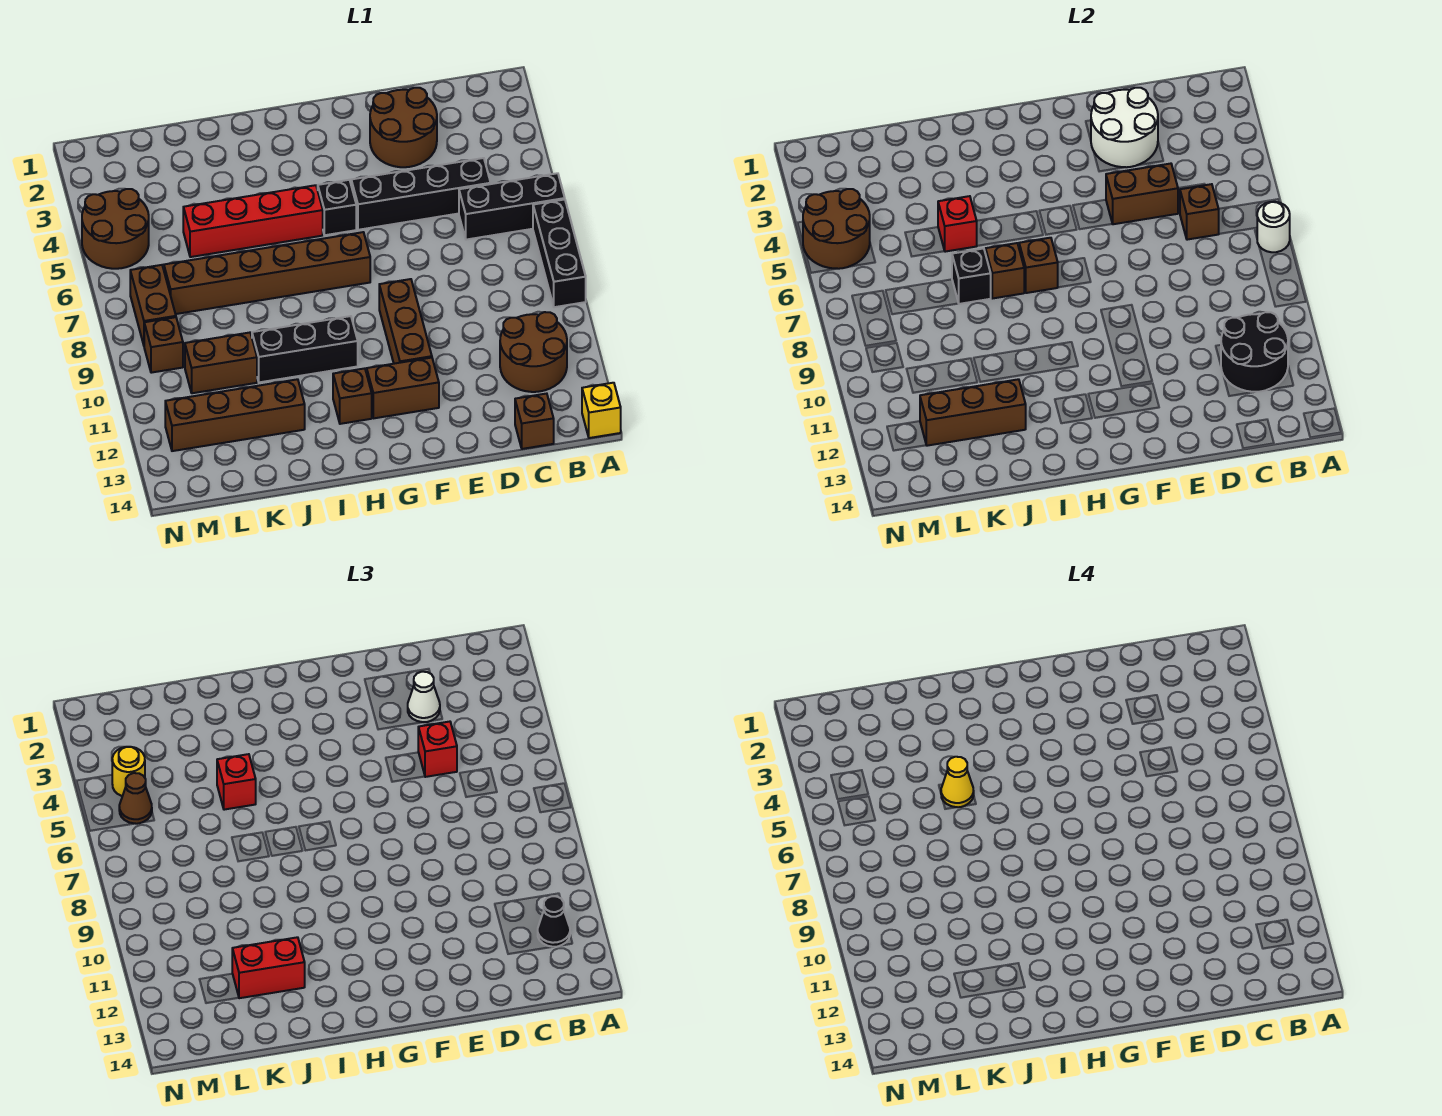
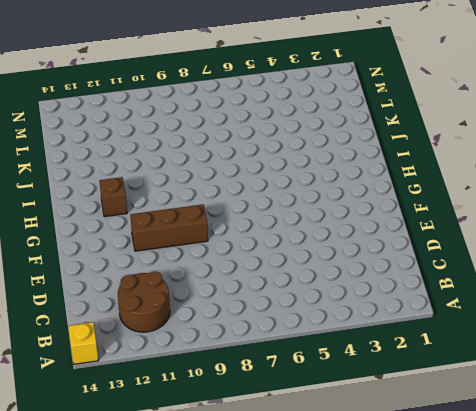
none -> black brick A6:C6 level 1
none -> black brick A7:A9 level 1
none -> black brick C5:F5 level 1
none -> brown brick C14 level 1

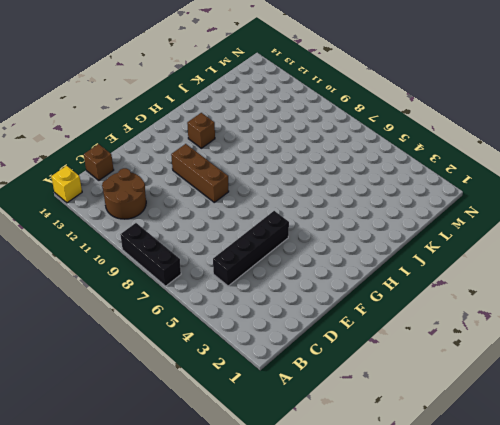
none -> black brick A6:C6 level 1
none -> brown round brick D2:E3 level 1
none -> brown brick F12:G12 level 1
none -> black brick G5 level 1

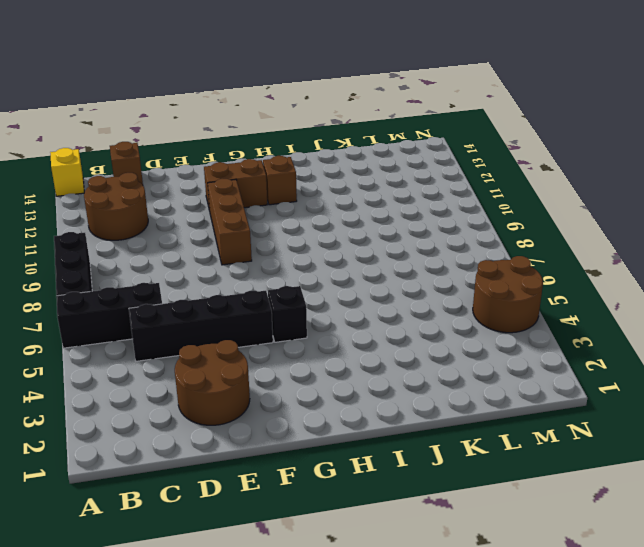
none -> brown brick G7:L7 level 1
none -> red brick H5:K5 level 1
none -> black brick H10:J10 level 1
none -> brown brick J12:M12 level 1

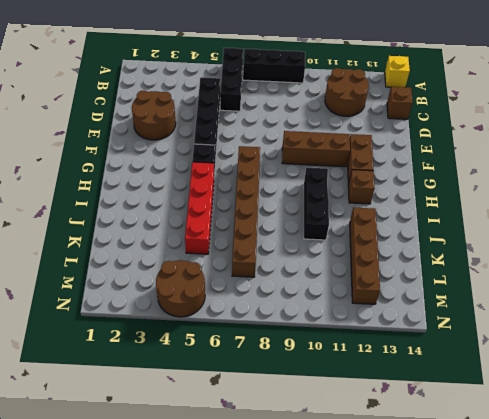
none -> brown brick K10:L10 level 1
none -> brown brick M7:M8 level 1
none -> brown brick M9 level 1
none -> white round brick A7 level 2

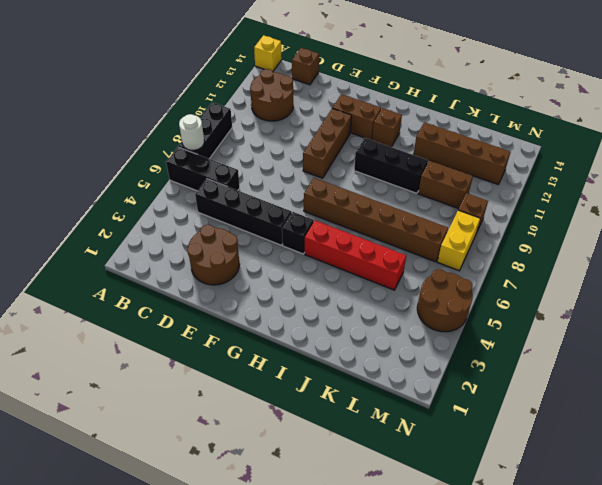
yellow brick M7:M8 level 1 -> brown brick M7:M8 level 1
none -> black round brick B11:C12 level 2
none -> brown brick C6 level 2
none -> white round brick D2:E3 level 2
none -> brown brick D5:E5 level 2

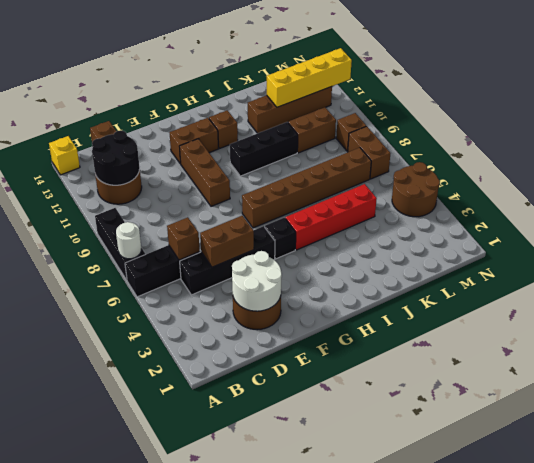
yellow brick K12:N12 level 2 -> brown brick J12:L12 level 2
none -> brown brick H7 level 2
none -> brown brick I7 level 2
none -> red brick J5 level 2
none -> black brick J7 level 2

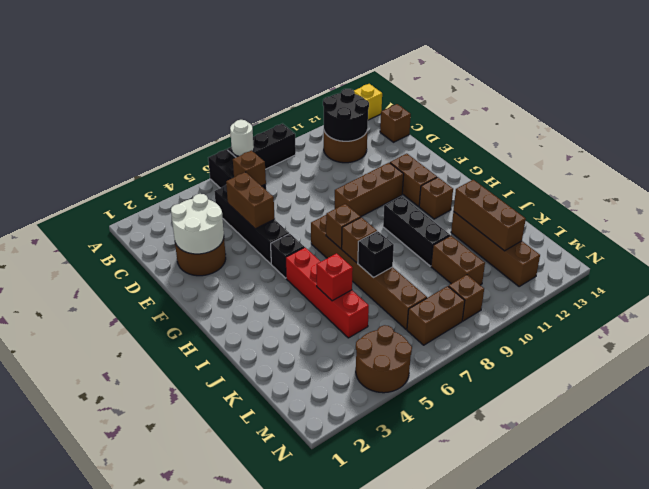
none -> brown round brick M4:N5 level 2
none -> black cone B12 level 3
none -> white cone D3 level 3
none -> red brick D5 level 3

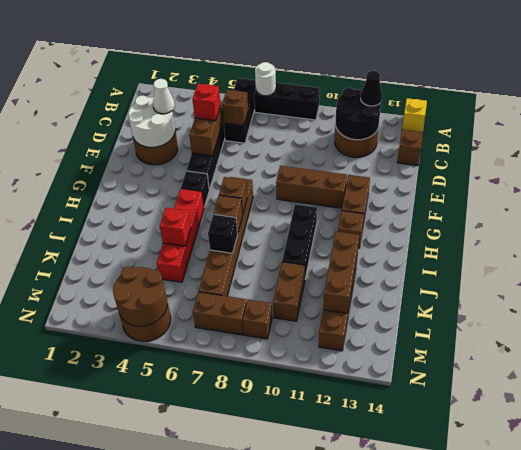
none -> red brick J5 level 3
none -> red brick J12:K12 level 3
none -> yellow round brick M4 level 3
none -> brown cone M5 level 3

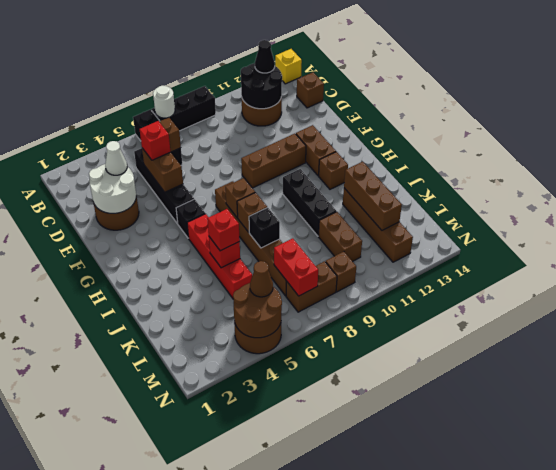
red brick L7:M7 level 2 -> red brick J12:K12 level 3
none -> yellow round brick M4 level 3
none -> yellow cone J5 level 4

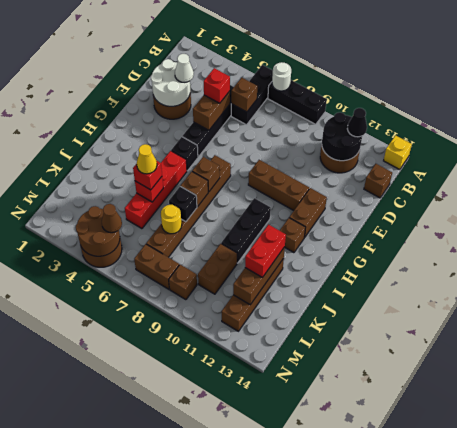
yellow round brick K7 level 2 -> yellow round brick M4 level 3

